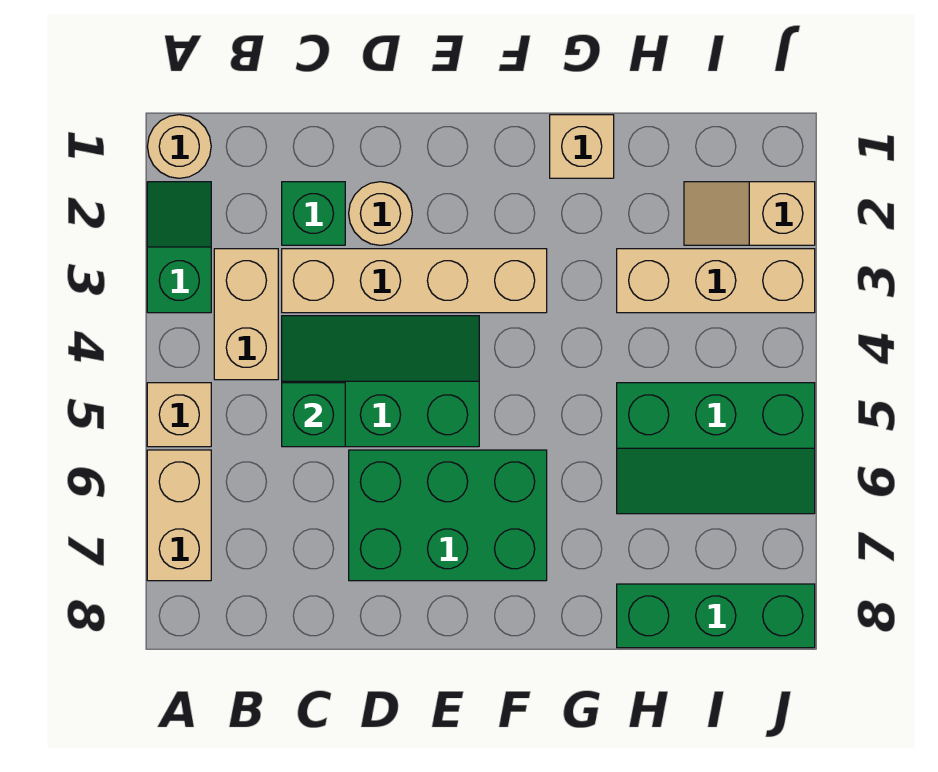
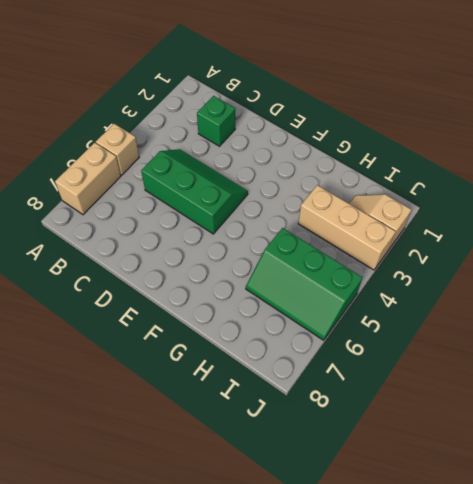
none -> tan round brick A1 level 1
none -> green slope A2:A3 level 1 top 3
none -> tan brick B3:B4 level 1

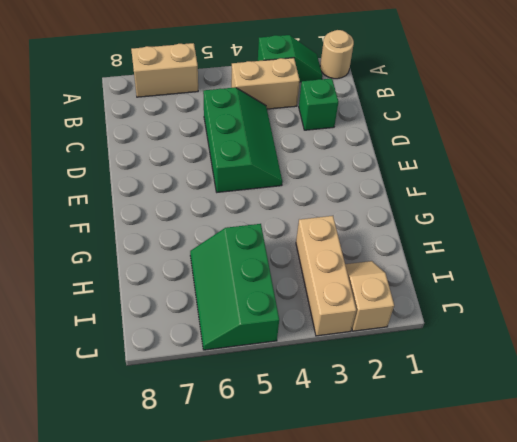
none -> tan brick A5 level 1
none -> tan brick C3:F3 level 1
none -> tan round brick D2 level 1

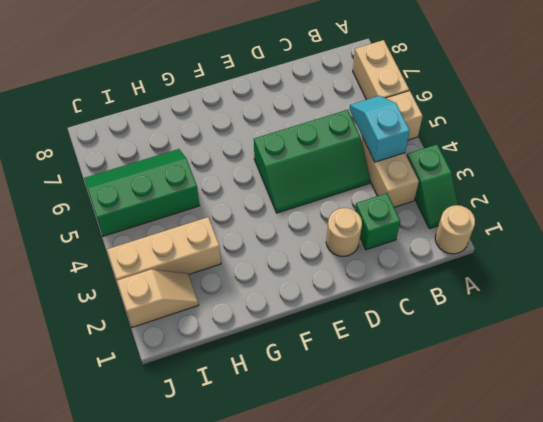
cyan slope B4:B5 level 2 top 4 -> none
none -> tan brick C3:F3 level 1
none -> green brick D6:F7 level 1
none -> tan brick G1 level 1

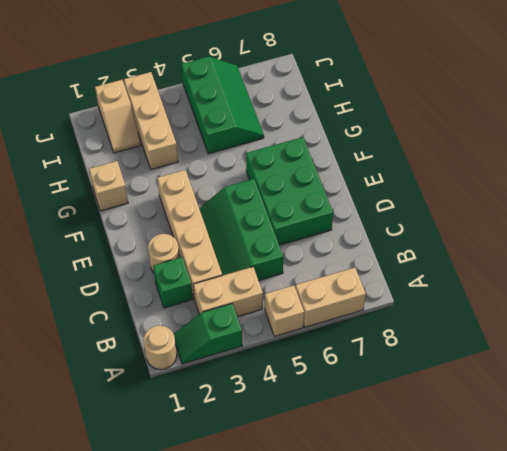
none -> green brick H8:J8 level 1
none -> green brick C5 level 2

